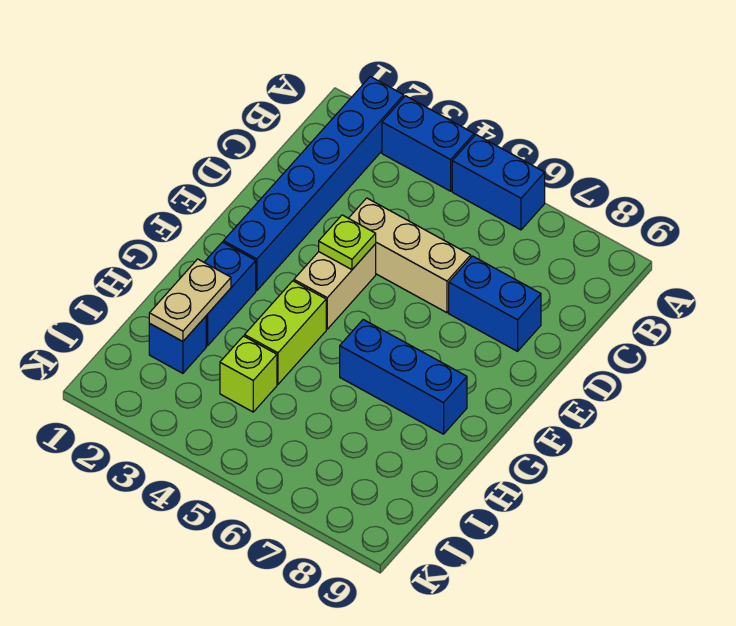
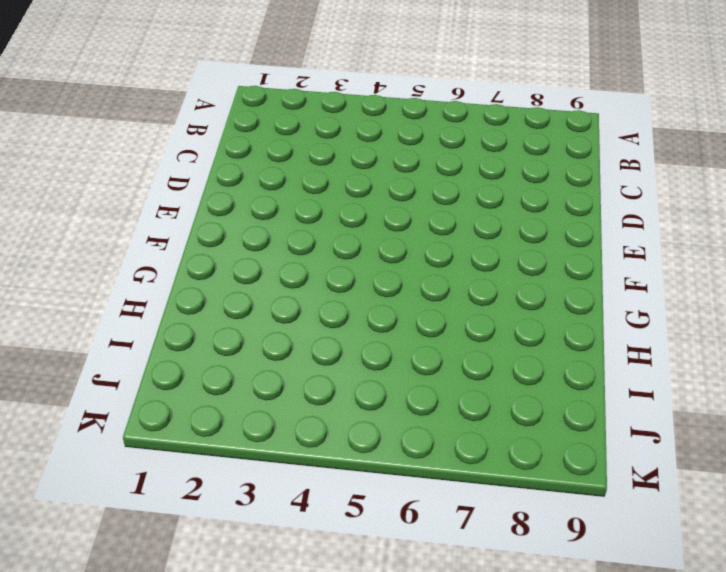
none -> blue brick A2:F2 level 1
none -> blue brick A3:A4 level 1
none -> blue brick A5:A6 level 1

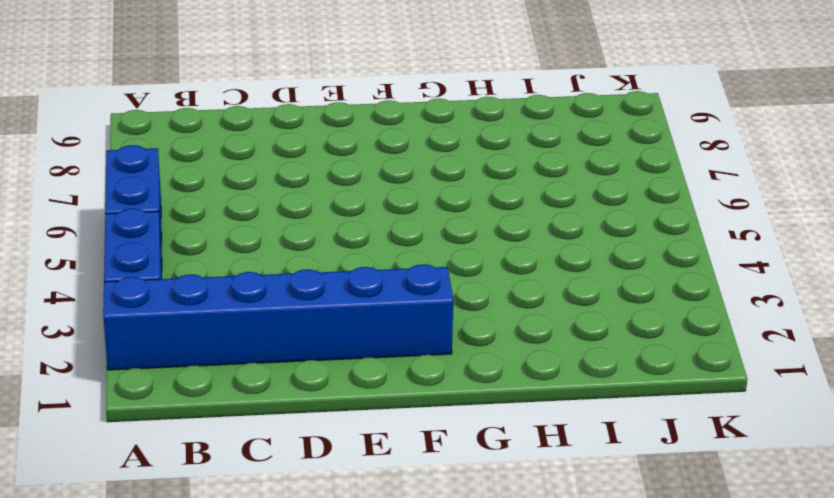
none -> tan brick D4:D6 level 1
none -> blue brick D7:D8 level 1
none -> tan brick E4:F4 level 1

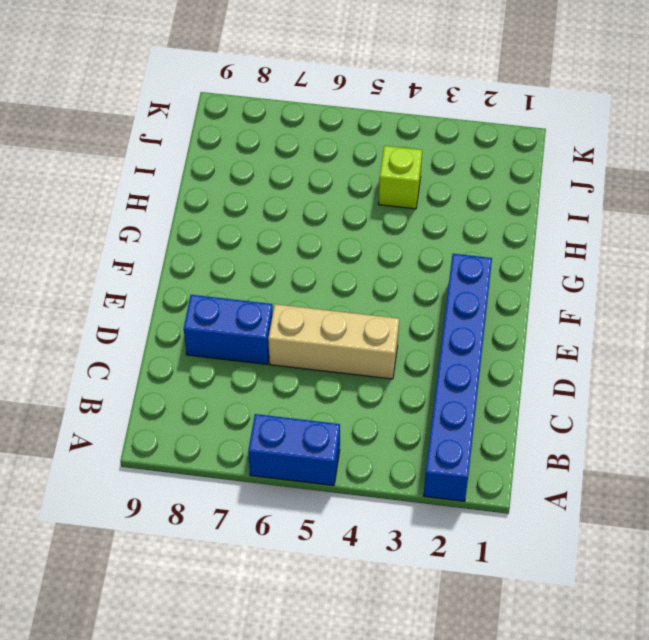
none -> blue brick A3:A4 level 1
none -> tan brick E4:F4 level 1
none -> blue brick G2:H2 level 1

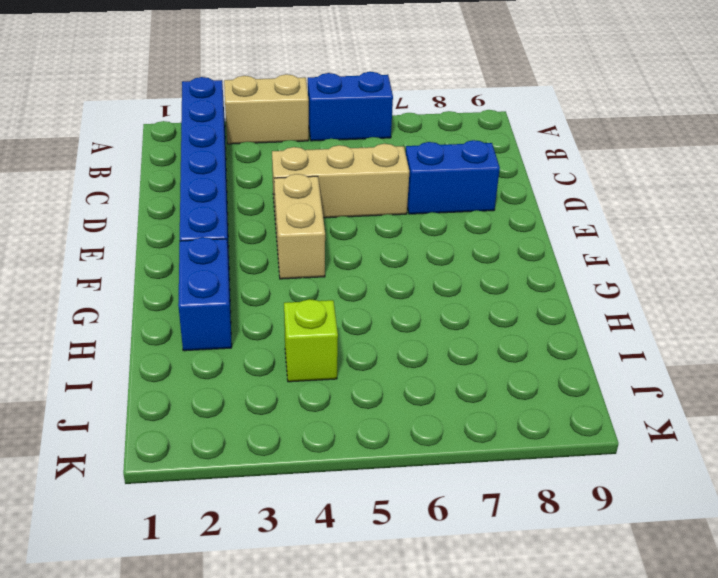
tan brick A3:A4 level 1 -> blue brick A3:A4 level 1
none -> lime brick G4:H4 level 1
none -> blue brick G6:G8 level 1
none -> blue brick I2 level 1

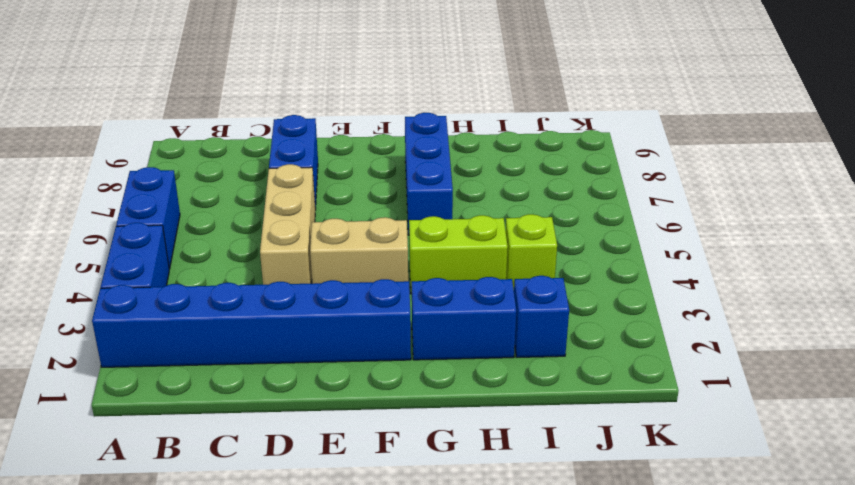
none -> lime plate E4 level 2
none -> tan plate H2:I2 level 2

